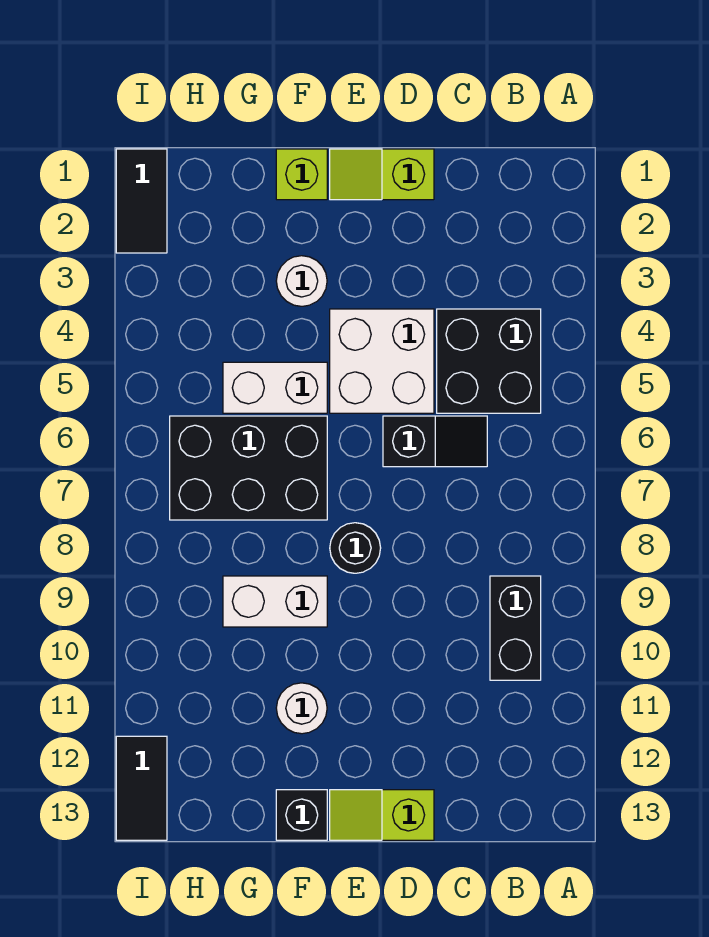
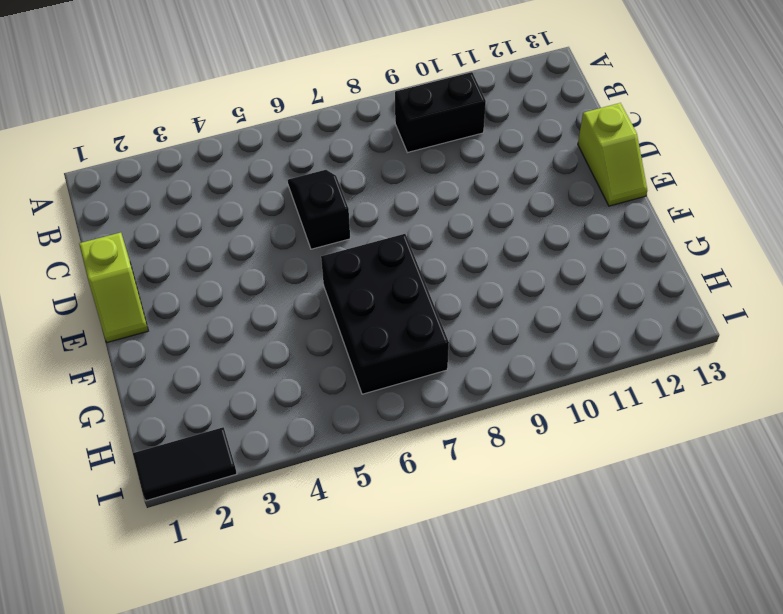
none -> black brick B4:C5 level 1
none -> white brick D4:E5 level 1
none -> black round brick E8 level 1

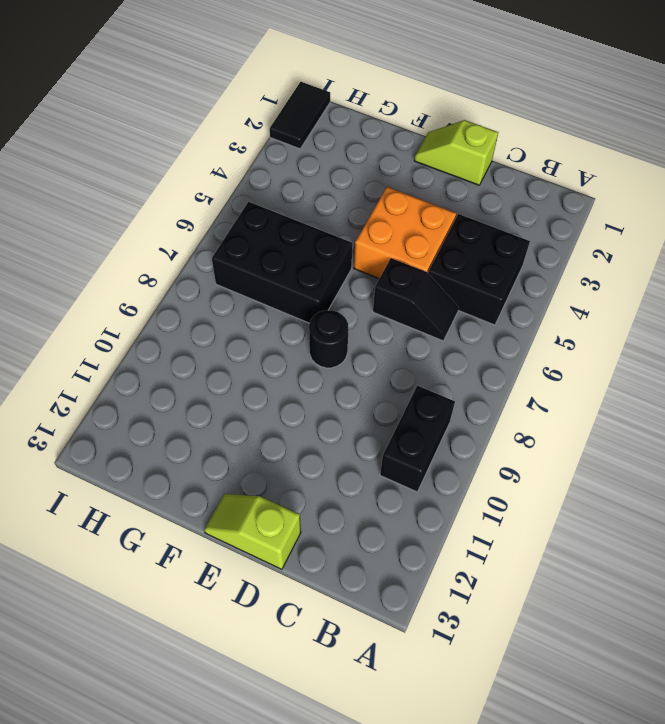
orange brick D4:E5 level 1 -> white brick D4:E5 level 1
none -> lime brick F1 level 1
none -> white round brick F3 level 1
none -> white brick F5:G5 level 1

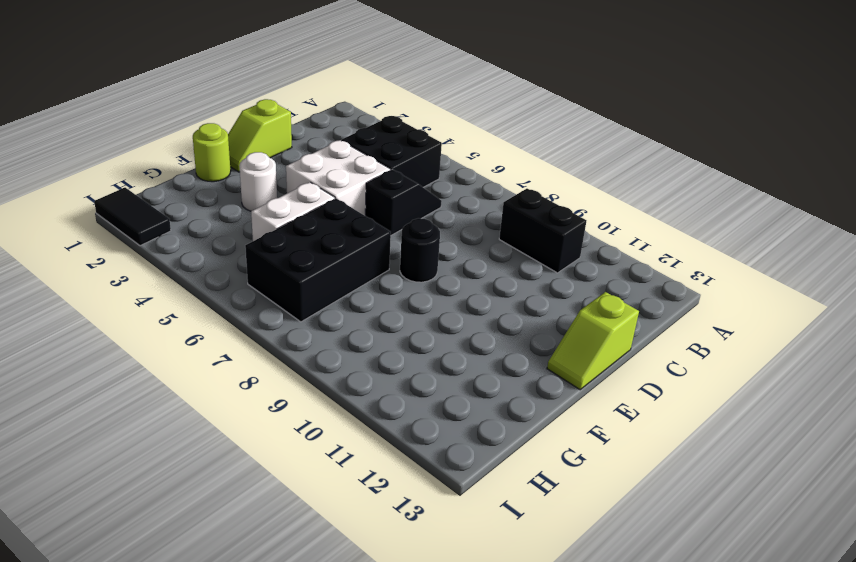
lime round brick F1 level 1 -> lime brick F1 level 1
none -> white brick F9:G9 level 1
none -> white round brick F11 level 1
none -> black brick F13 level 1

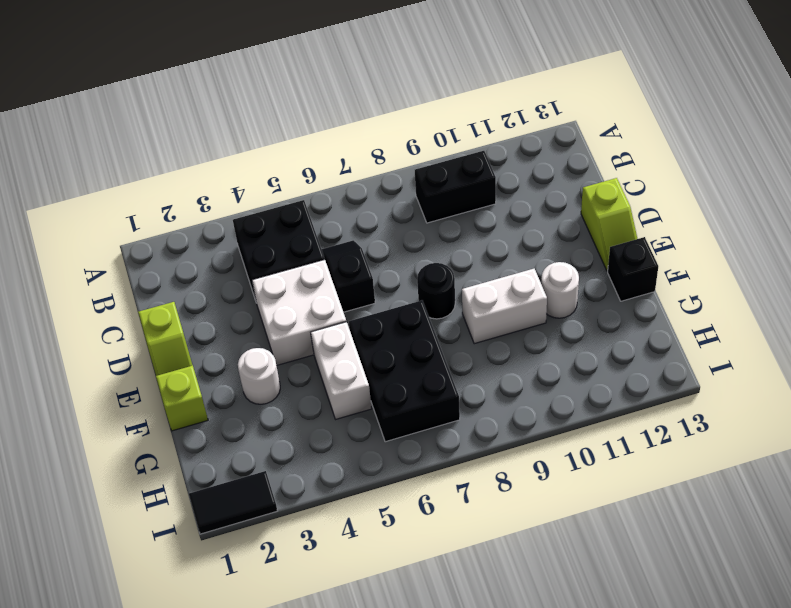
white brick F9:F10 level 1 -> white brick F9:G9 level 1
none -> black tile I12:I13 level 1

